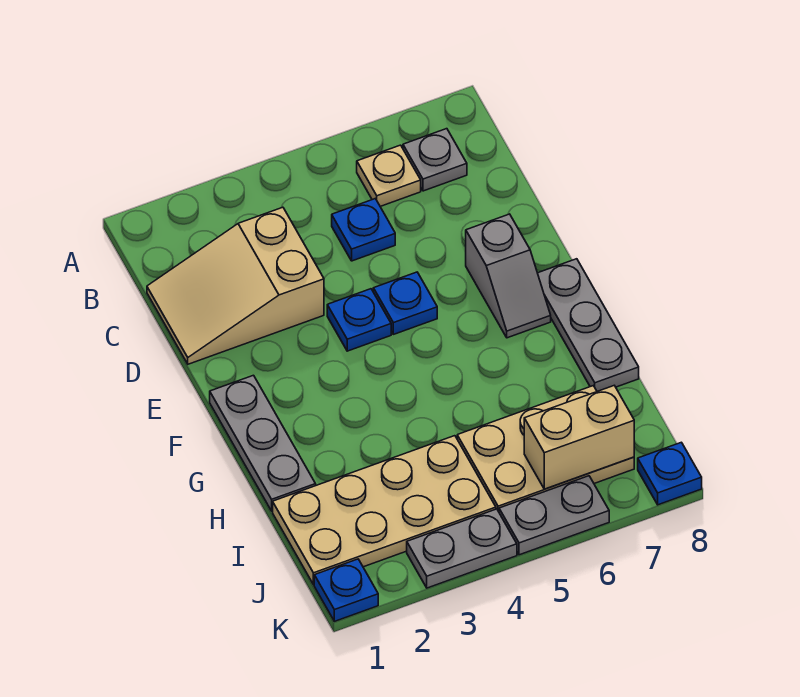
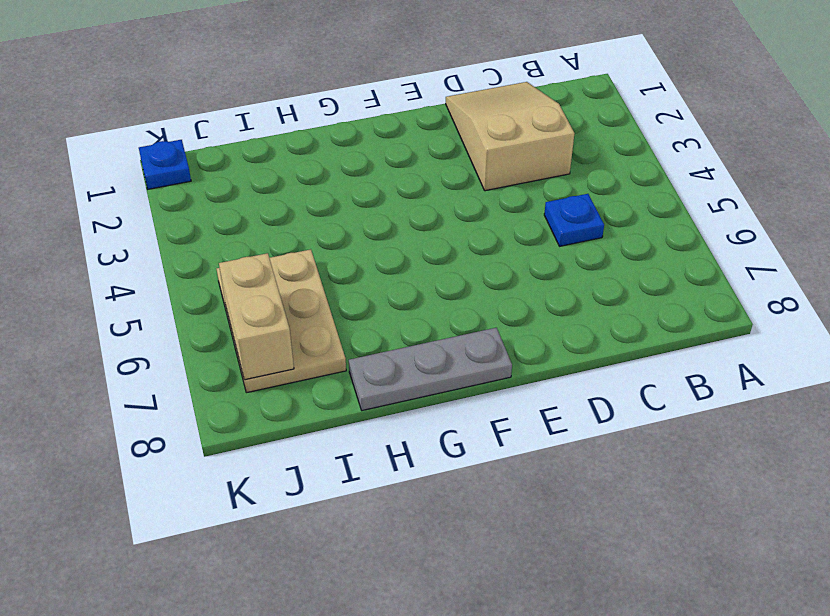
none -> tan plate B6 level 1
none -> grey plate B7 level 1
none -> blue plate E4 level 1

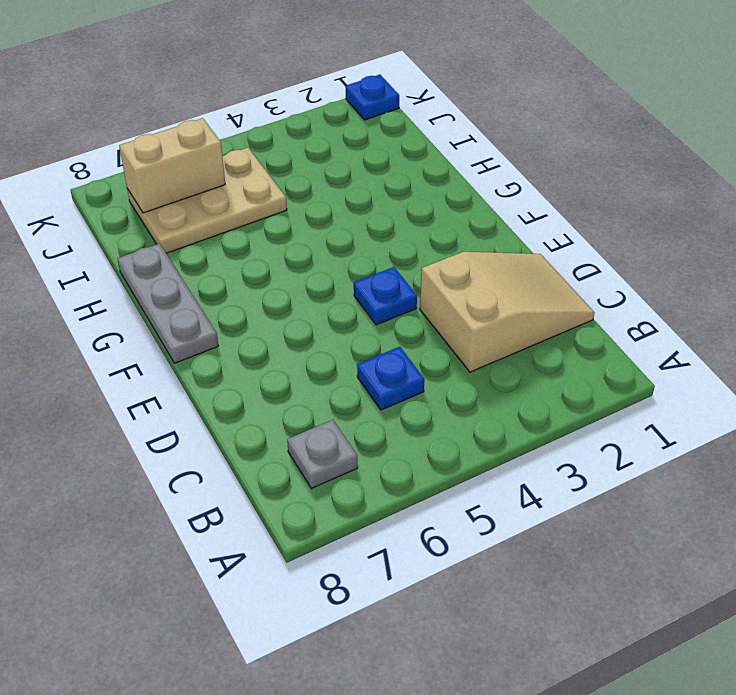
none -> tan plate B6 level 1
none -> blue plate E5 level 1
none -> grey slope E7:F7 level 1 top E

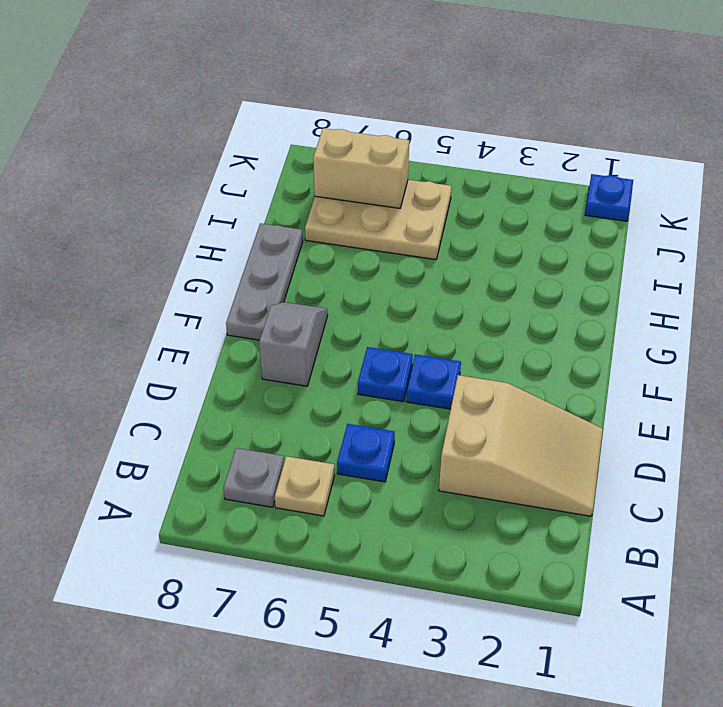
none -> grey plate F1:H1 level 1
none -> tan plate I1:J4 level 1
none -> grey plate K3:K4 level 1

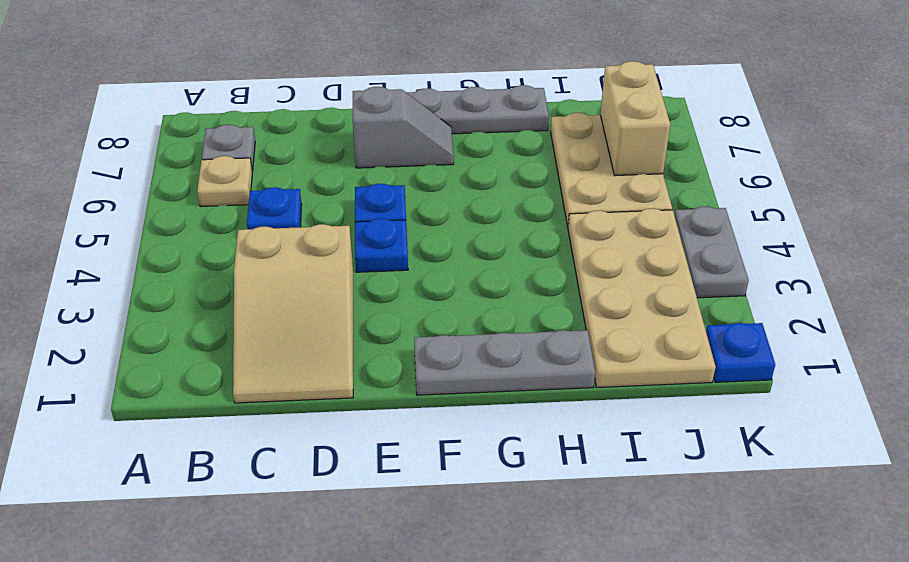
none -> grey plate K5:K6 level 1
none -> blue plate K8 level 1

